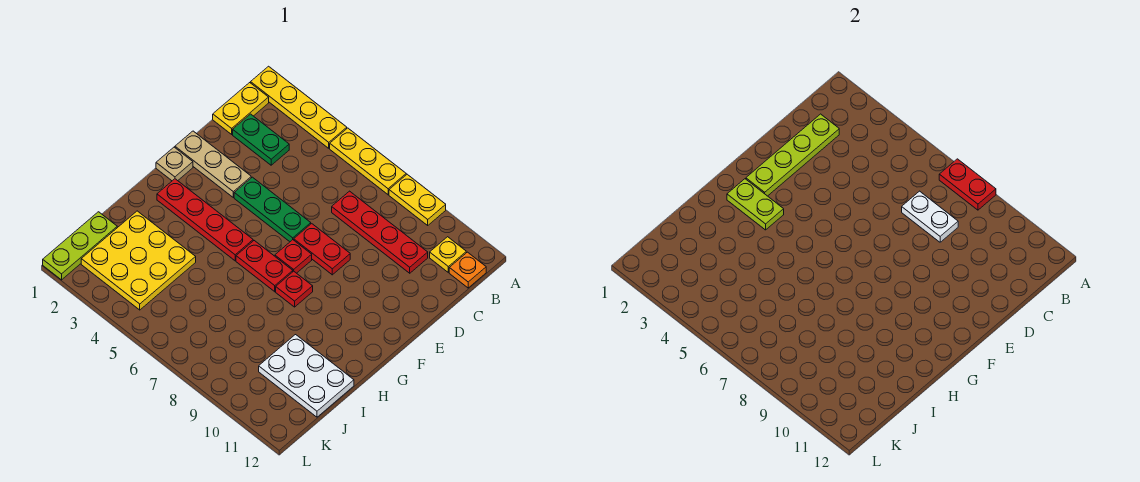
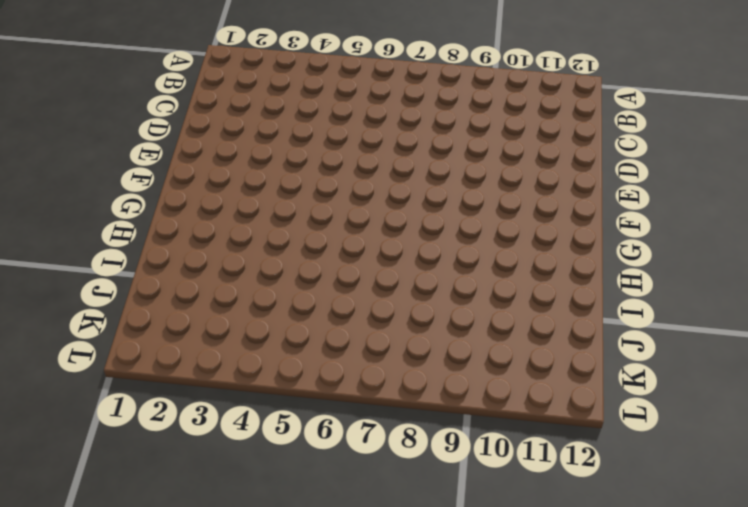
none -> yellow plate A1:A4 level 1
none -> yellow plate A5:A7 level 1
none -> yellow plate A8:A9 level 1

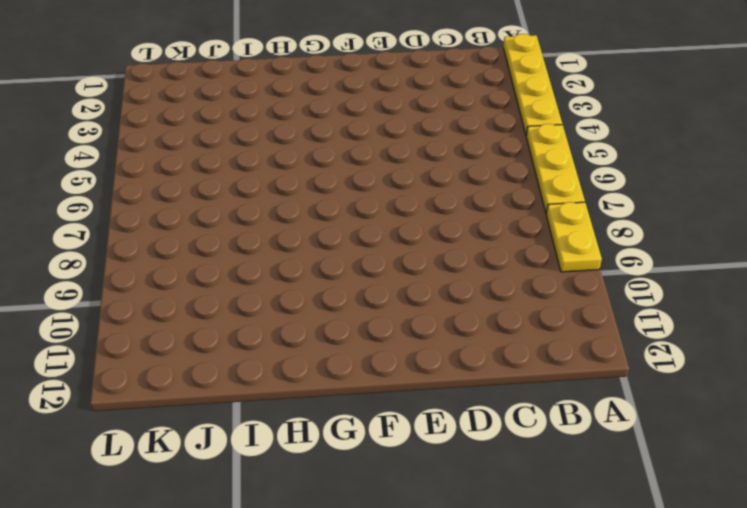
none -> yellow plate B1:C1 level 1
none -> yellow plate B11 level 1
none -> orange plate B12 level 1

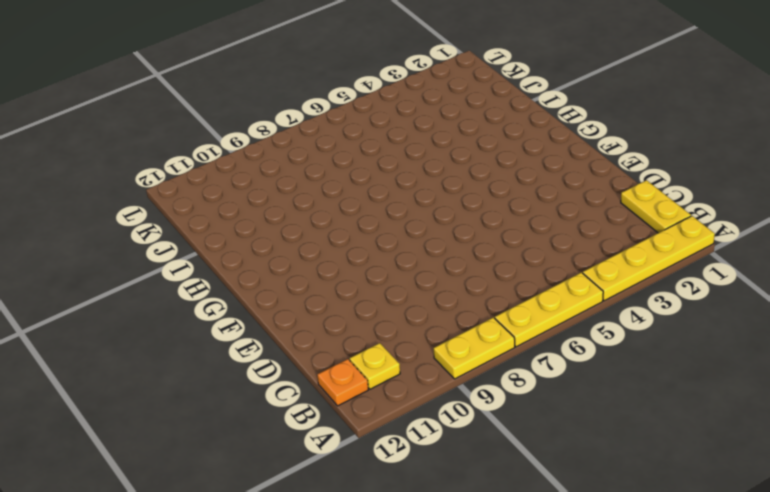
none -> green plate C2:C3 level 1
none -> red plate C7:C10 level 1
none -> tan plate E1:E3 level 1

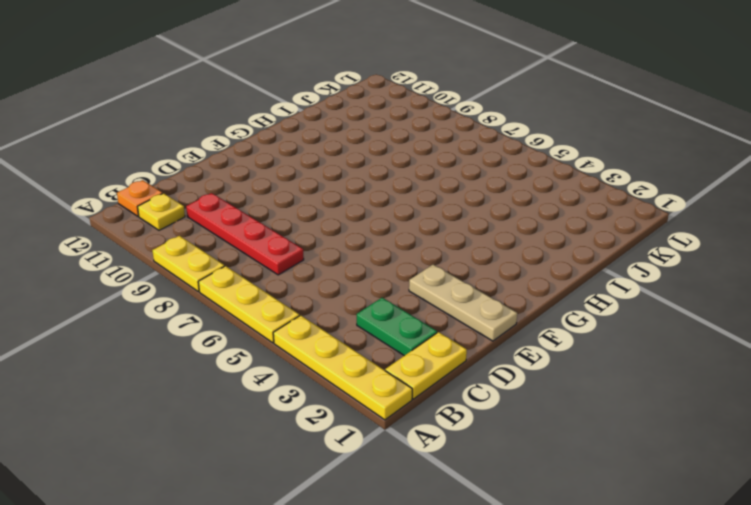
none -> green plate E4:E6 level 1
none -> red plate E7:E8 level 1
none -> tan plate F1 level 1

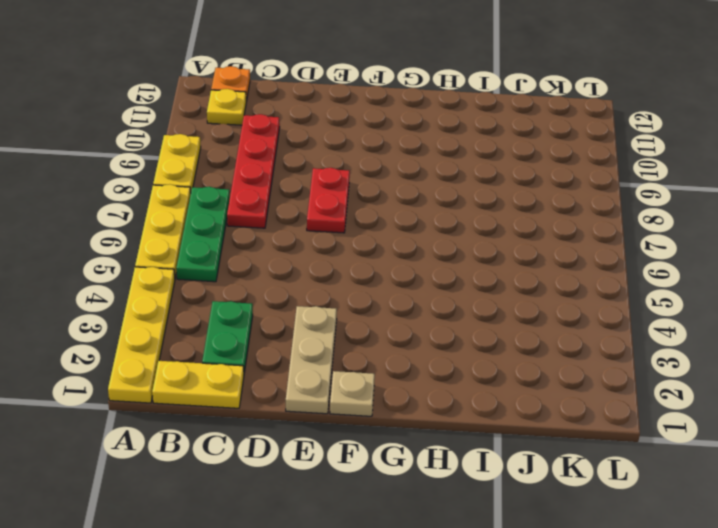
green plate B5:B7 level 1 -> green plate E4:E6 level 1
none -> red plate F7 level 1
none -> red plate G2:G5 level 1
none -> red plate G6:G7 level 1

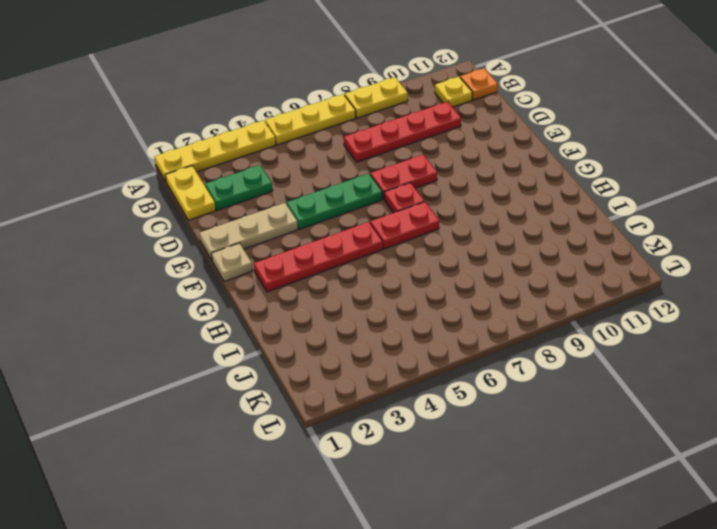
none -> red plate G8 level 1
none -> yellow plate I2:K4 level 1
none -> white plate I10:J12 level 1

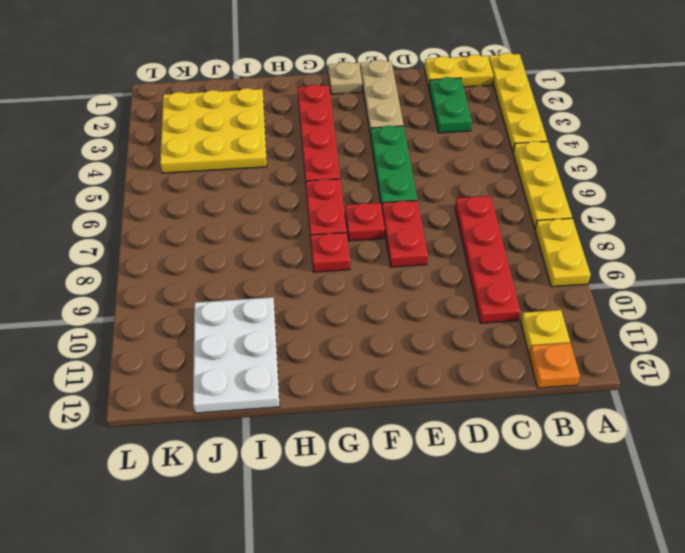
none -> lime plate J1:L1 level 1
none -> red plate A7:A8 level 2
none -> lime plate C2:F2 level 2

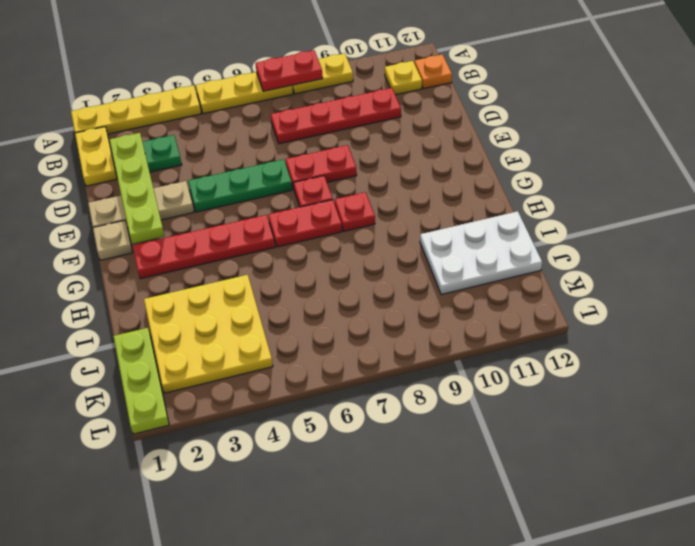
none -> white plate C7:C8 level 2
none -> lime plate G2:G3 level 2

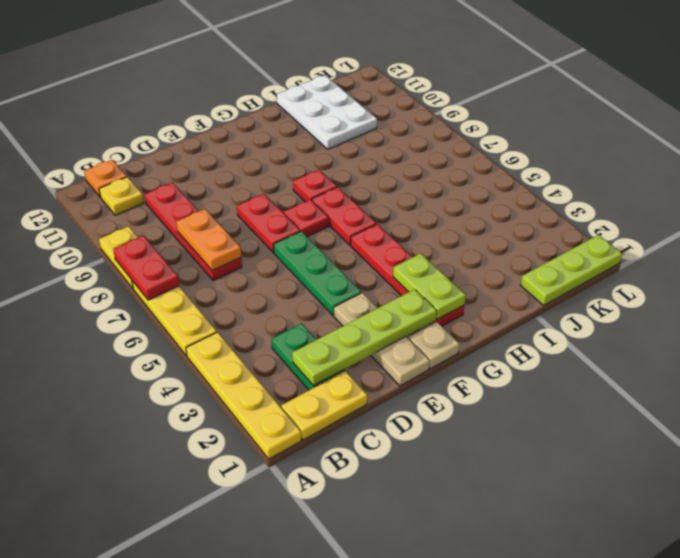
orange plate C7:C8 level 2 -> white plate C7:C8 level 2
none -> yellow plate I2:K4 level 1

